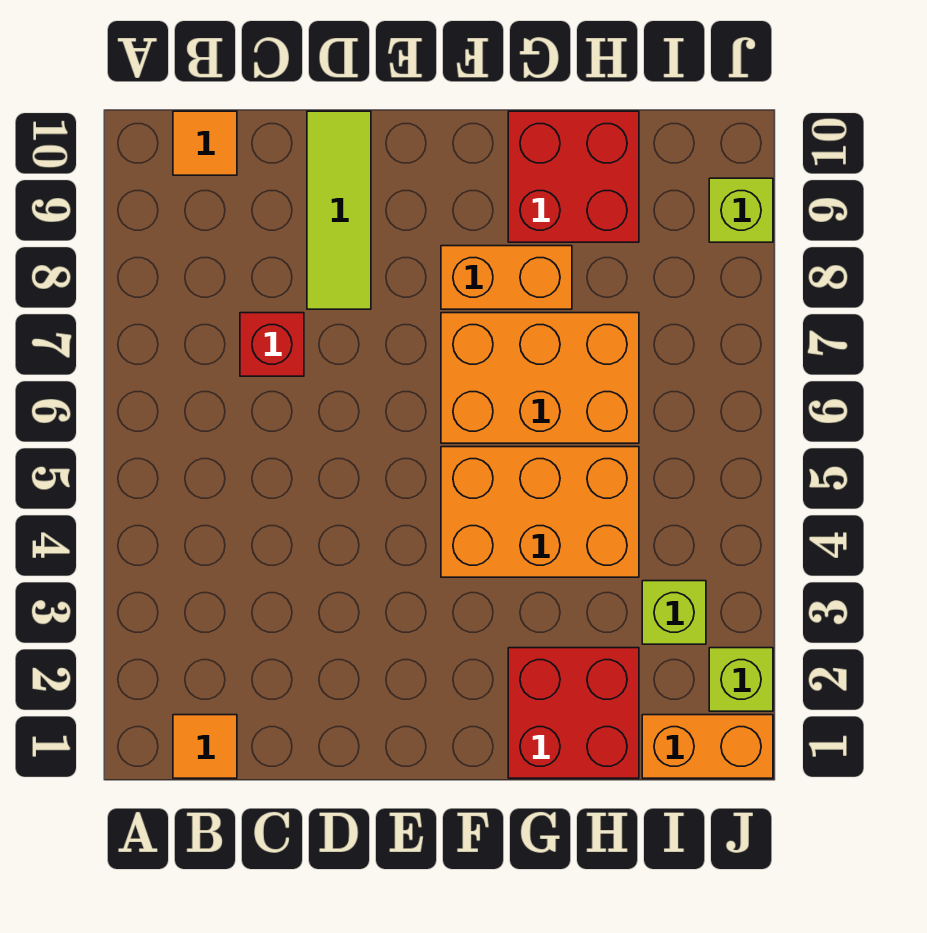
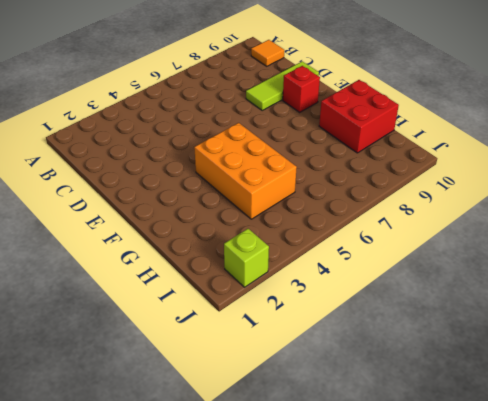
red brick E9 level 1 -> red brick C7 level 1
none -> orange tile B1 level 1
none -> orange brick F6:H7 level 1
none -> orange brick F8:G8 level 1

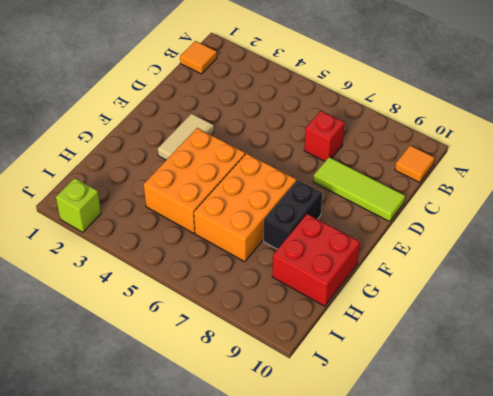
tan tile E3:F3 level 1 -> none
black brick F8:G8 level 1 -> orange brick F8:G8 level 1
none -> red brick G1:H2 level 1
none -> orange brick I1:J1 level 1
none -> lime brick I3 level 1

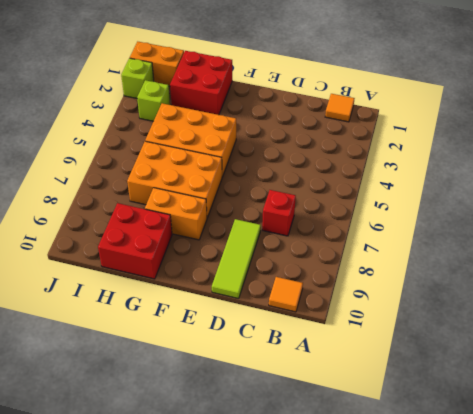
none -> lime brick J9 level 1

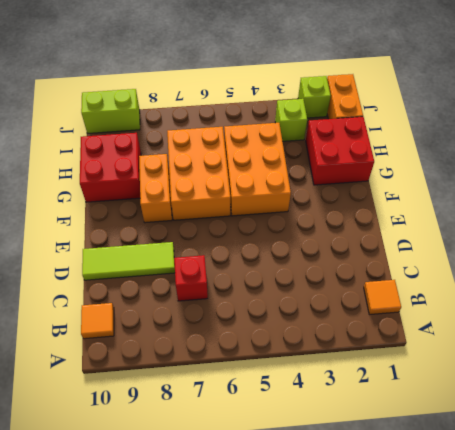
lime brick J9:J10 level 1 -> lime brick J9 level 1

